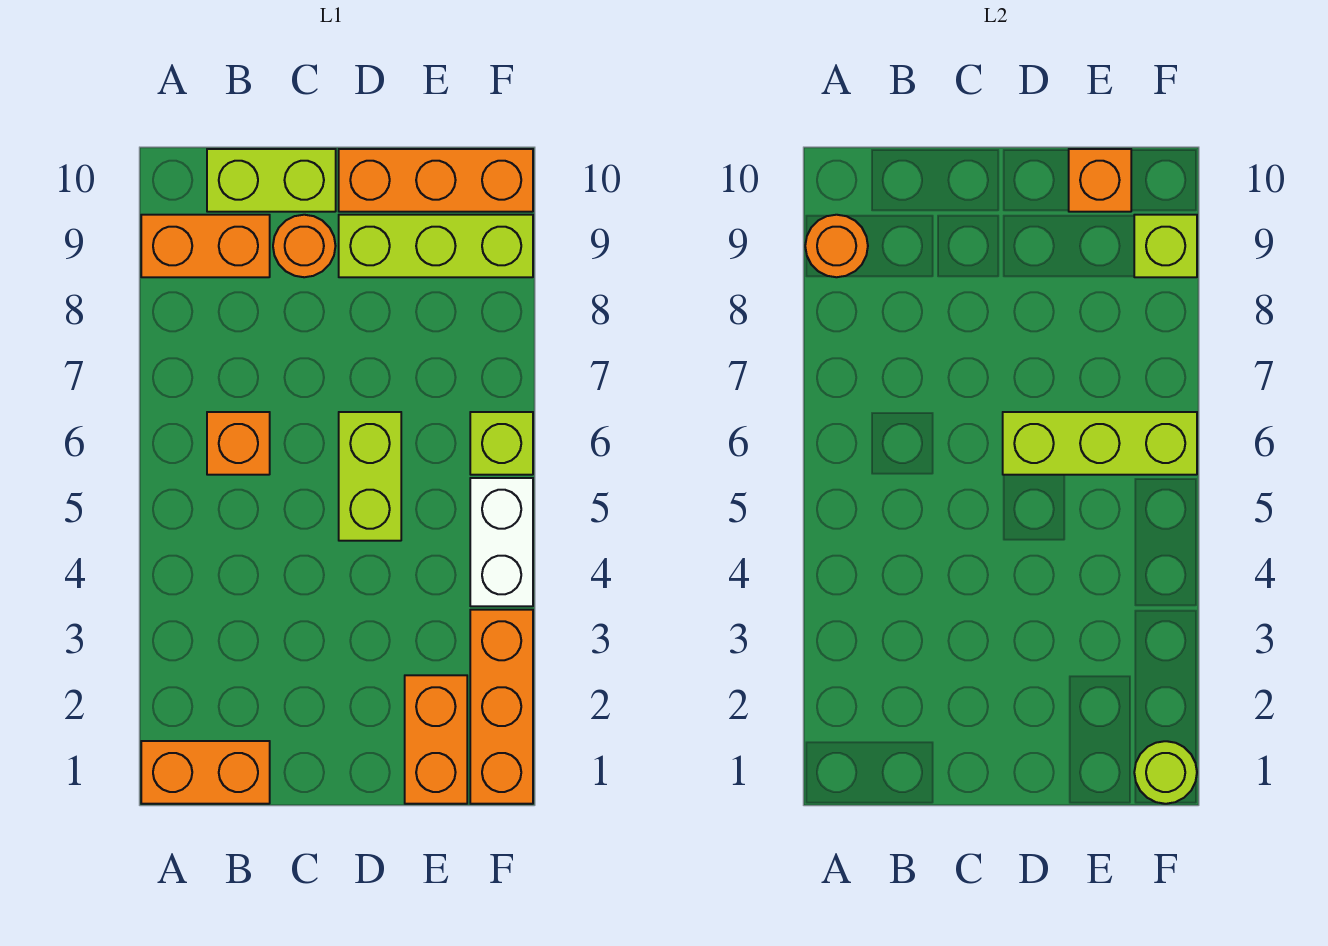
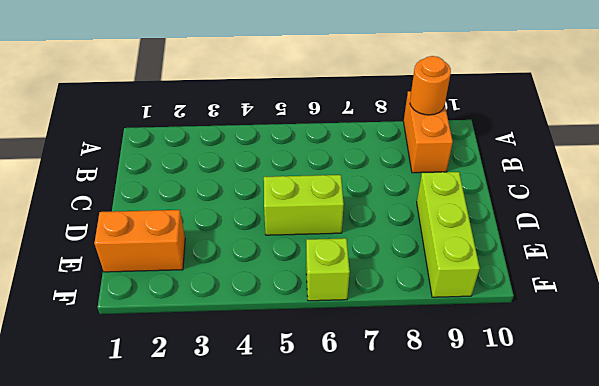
none -> orange brick A1:B1 level 1
none -> orange brick B6 level 1
none -> lime brick B10:C10 level 1

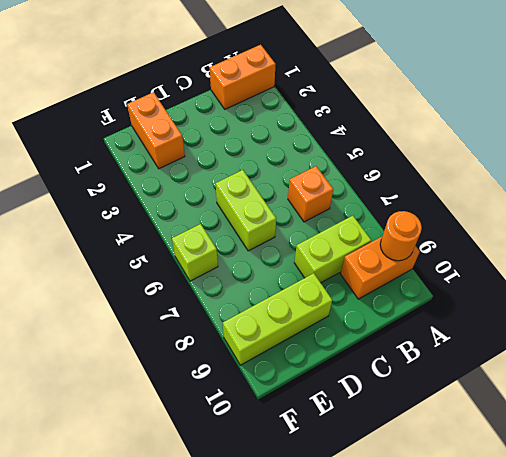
lime brick B8:C8 level 1 -> lime brick B10:C10 level 1
none -> orange round brick C9 level 1
none -> orange brick D10:F10 level 1
none -> orange brick F1:F3 level 1

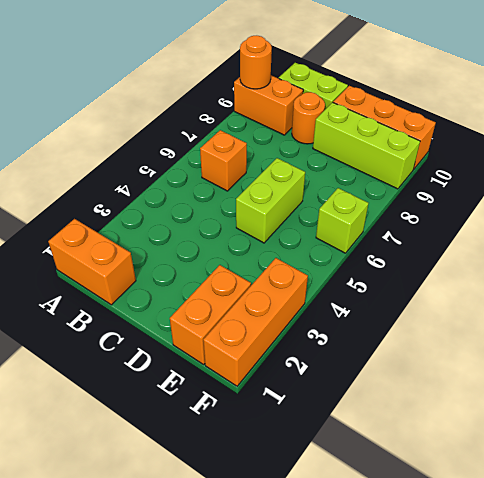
none -> white brick F4:F5 level 1
none -> lime brick D6:F6 level 2
none -> orange brick E10 level 2

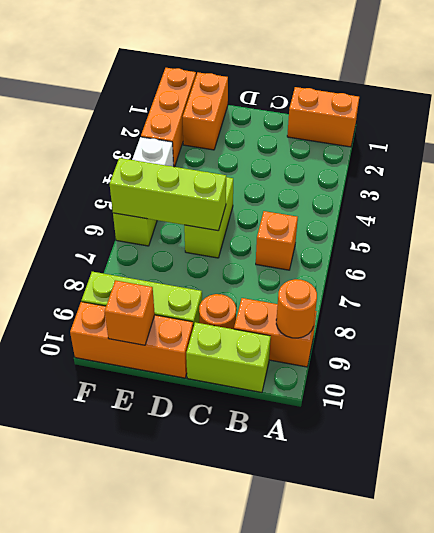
none -> lime round brick F1 level 2
none -> lime brick F9 level 2

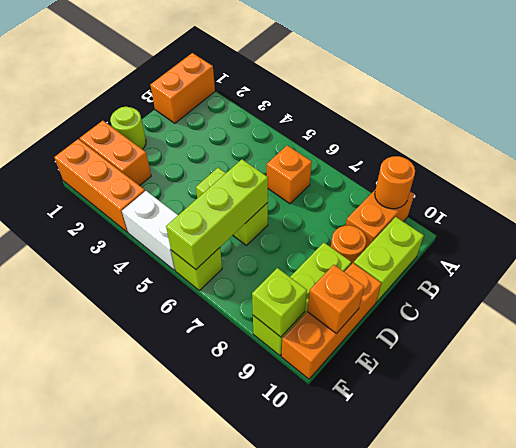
lime round brick D1 level 1 -> lime round brick F1 level 2

